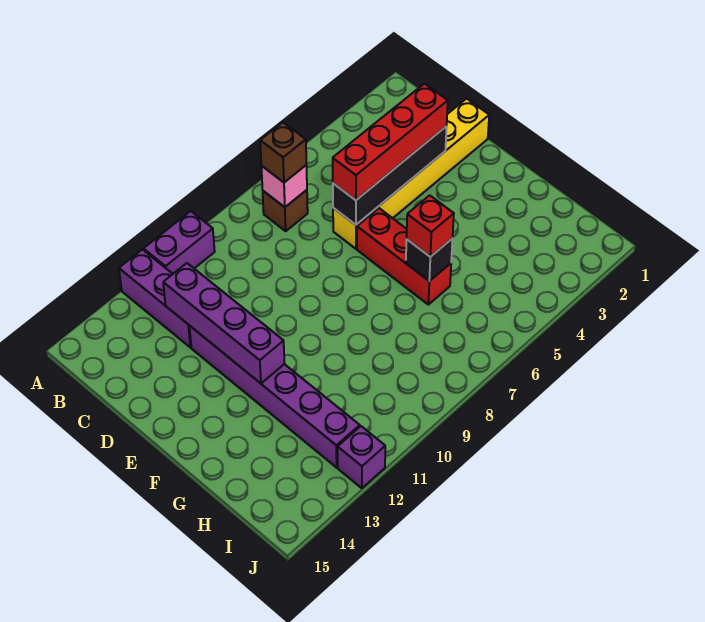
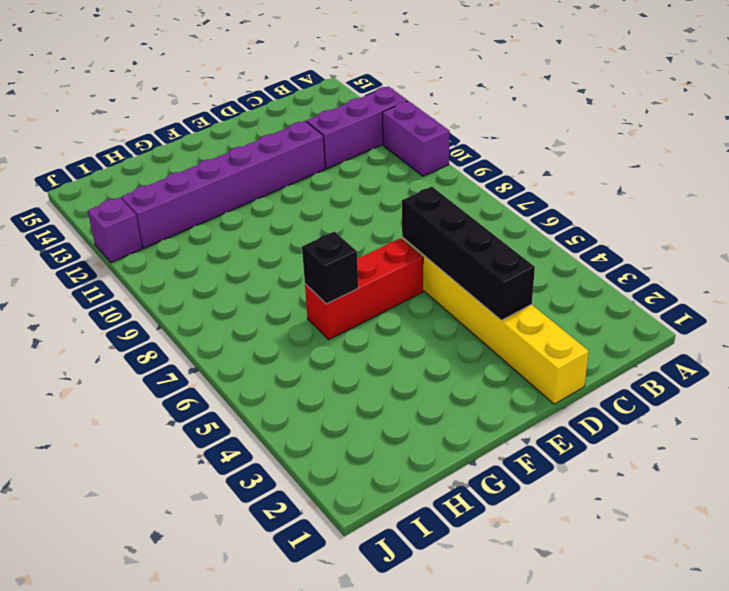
none -> brown brick B7 level 1
none -> pink brick B7 level 2
none -> purple brick C12:F12 level 2

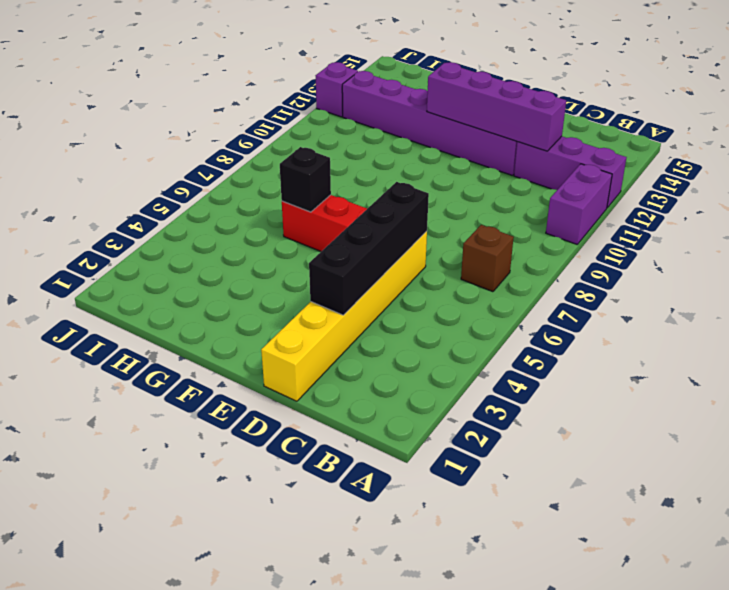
none -> pink brick B7 level 2
none -> brown brick B7 level 3
none -> red brick D3:D6 level 3

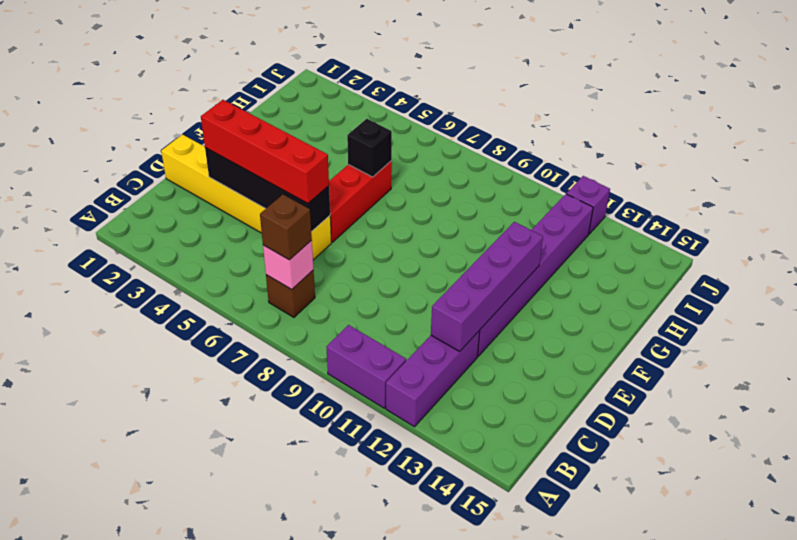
none -> red brick G6 level 3

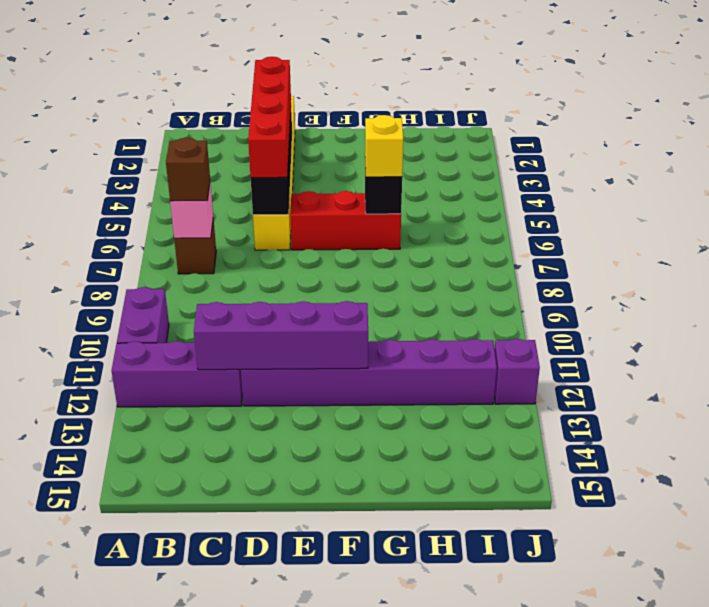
yellow brick G6 level 3 -> red brick G6 level 3

